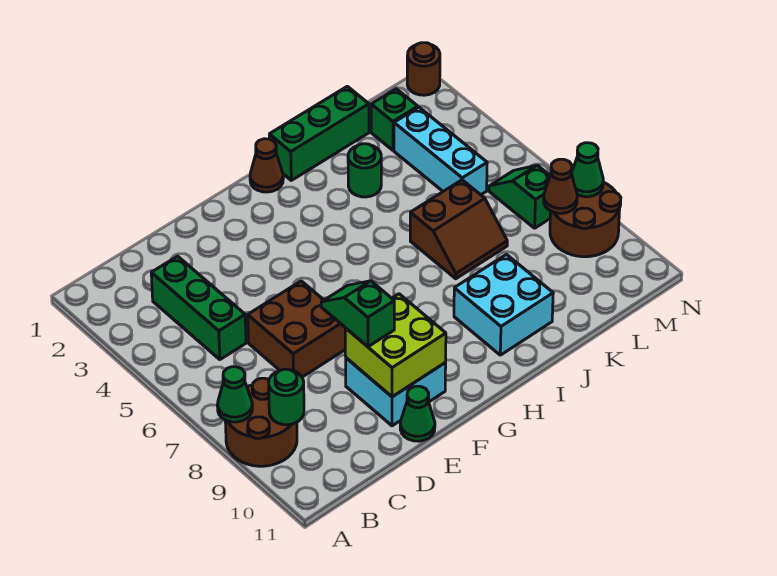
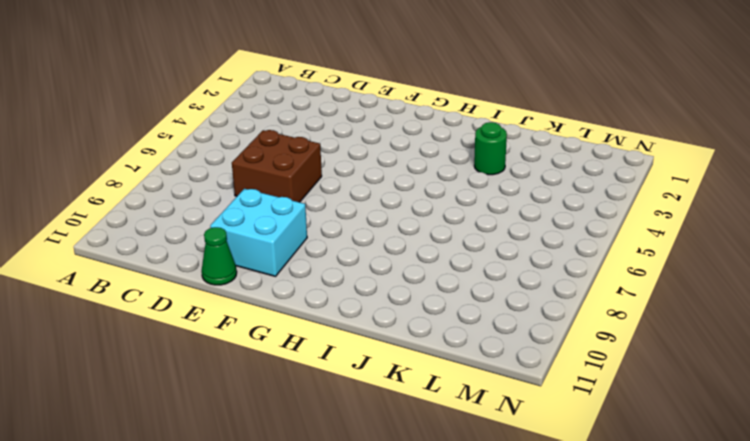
none -> brown round brick A8:B9 level 1
none -> green brick C3:C5 level 1
none -> brown cone H1 level 1

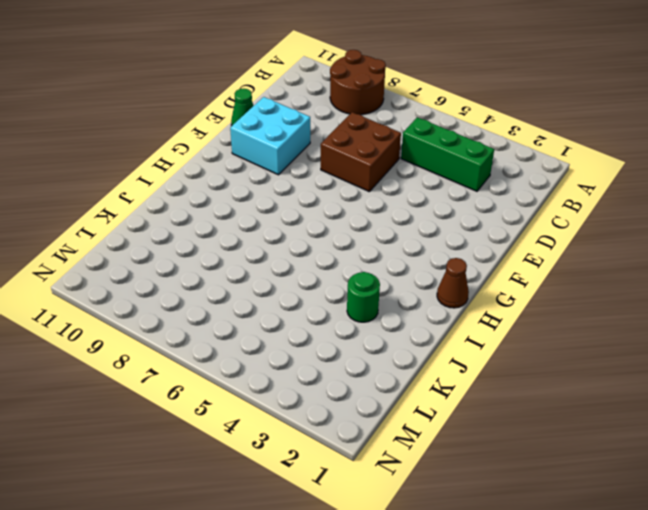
none -> green brick I1:K1 level 1
none -> cyan brick I9:J10 level 1
none -> brown slope J6:K7 level 1 top 6

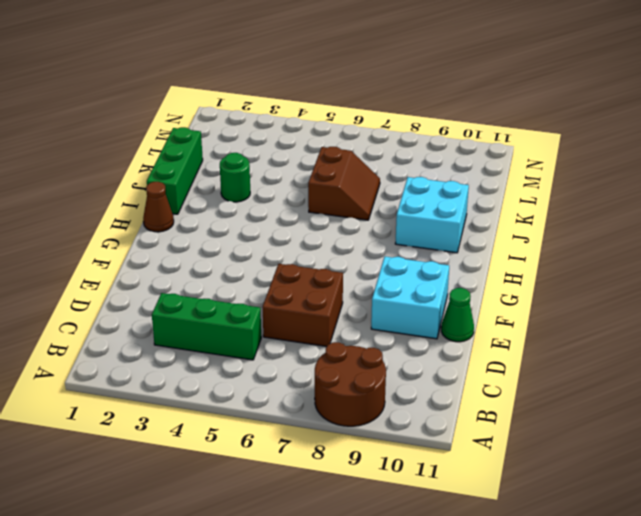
none -> green brick L2 level 1
none -> cyan brick L3:L5 level 1
none -> green slope M6:M7 level 1 top 7

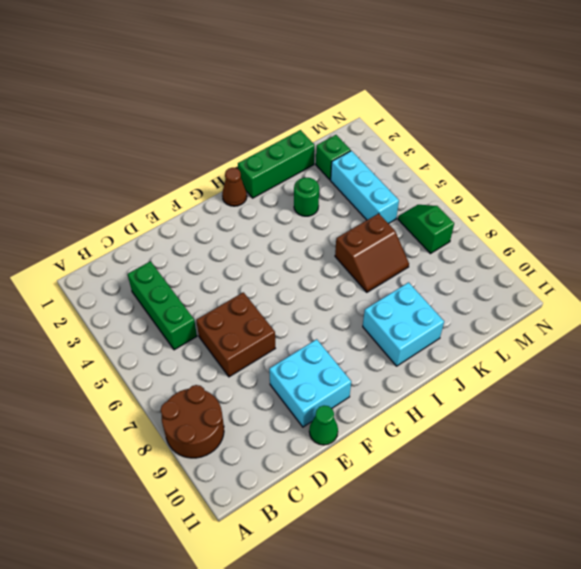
none -> brown round brick M8:N9 level 1
none -> brown round brick N1 level 1
none -> green cone A8 level 2

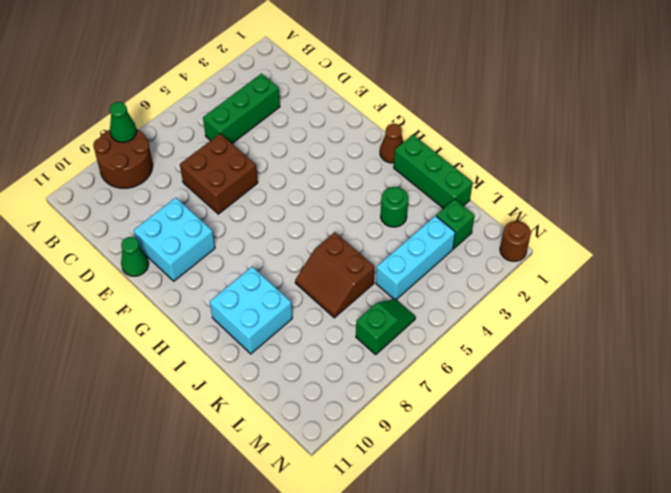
none -> brown round brick M8:N9 level 1
none -> green round brick B9 level 2
none -> lime brick E9:F10 level 2

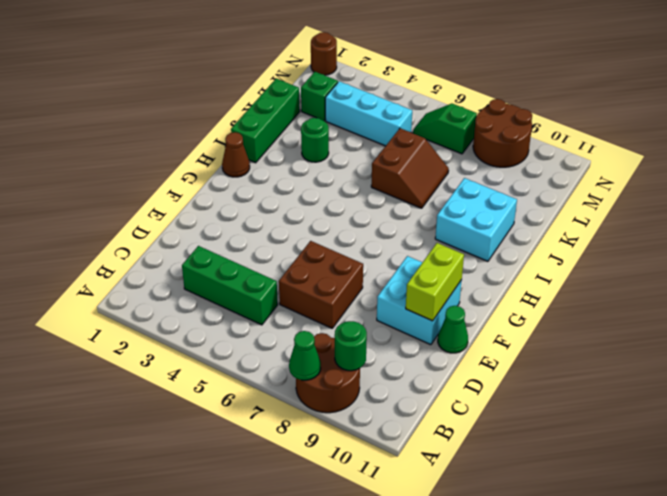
lime brick E10:F10 level 2 -> lime brick E9:F10 level 2
none -> brown cone M8 level 2
none -> green cone N8 level 2
none -> green slope E8:E9 level 3 top 9

